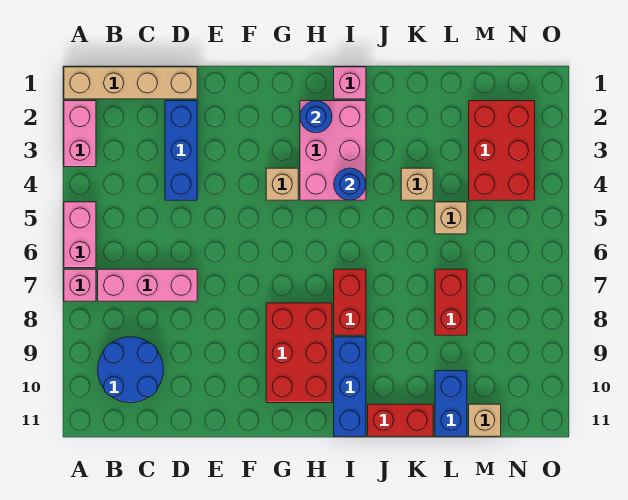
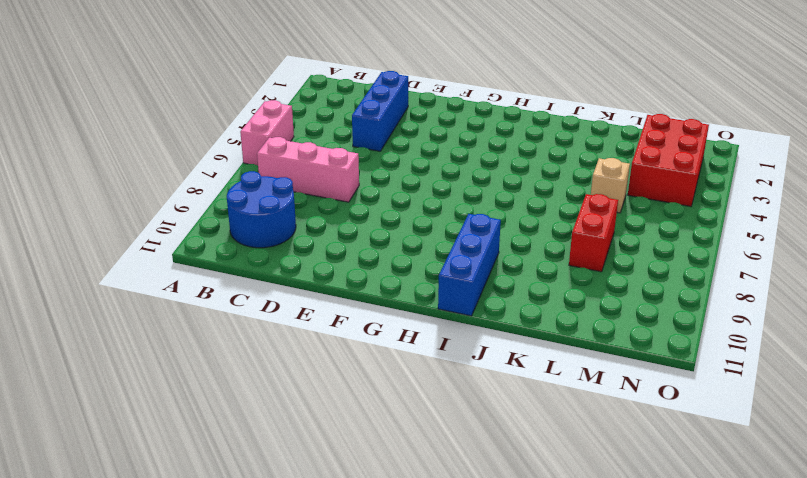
none -> tan brick A1:D1 level 1
none -> pink brick A2:A3 level 1
none -> pink brick A7 level 1

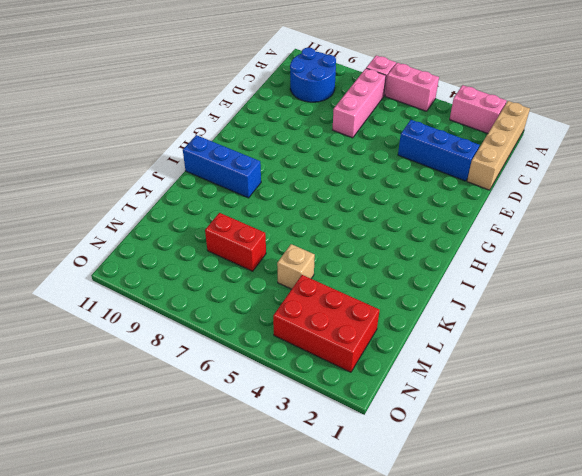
none -> tan brick G4 level 1
none -> red brick G8:H10 level 1
none -> pink brick H2:I4 level 1

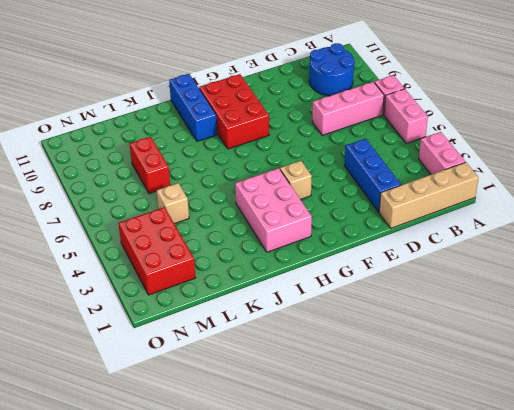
none -> pink brick I1 level 1
none -> red brick I7:I8 level 1
none -> red brick J11:K11 level 1

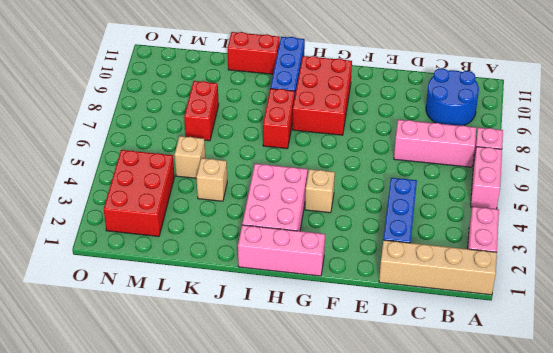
pink brick G1:I1 level 1 -> pink brick I1 level 1
none -> blue brick L10:L11 level 1
none -> tan brick M11 level 1
none -> blue round brick H2 level 2

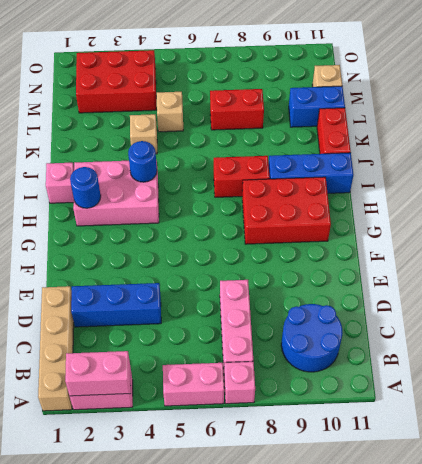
pink brick A2:A3 level 2 -> none
none -> tan brick G4 level 1

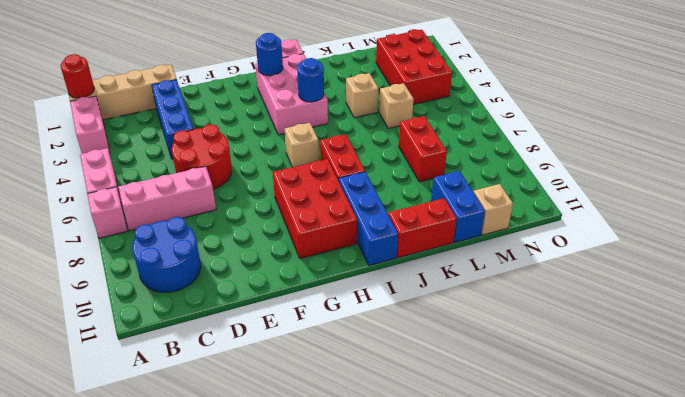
red round brick A1 level 2 -> none
red round brick D5:E6 level 1 -> none
tan brick H6 level 1 -> tan brick G4 level 1

